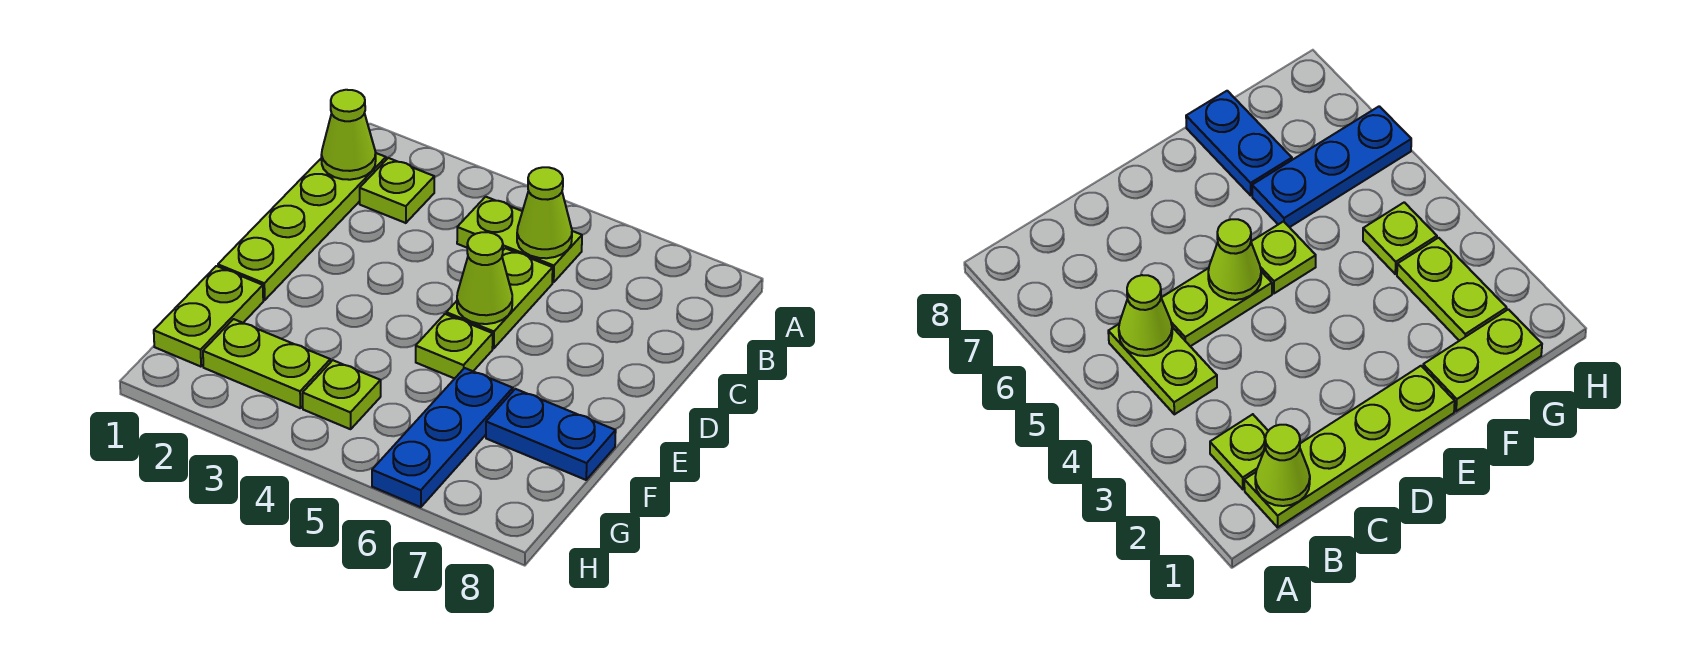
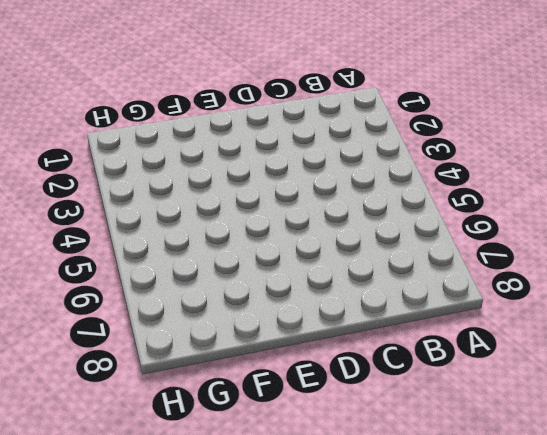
none -> lime plate B1:E1 level 1
none -> lime plate B2 level 1
none -> lime plate B4:B5 level 1

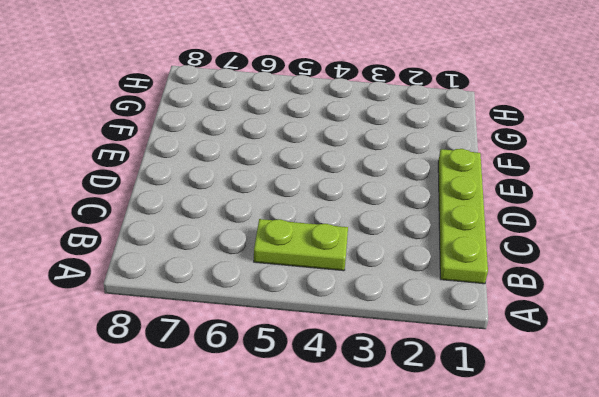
none -> lime plate B2 level 1
none -> lime plate C5:D5 level 1
none -> lime plate E5 level 1

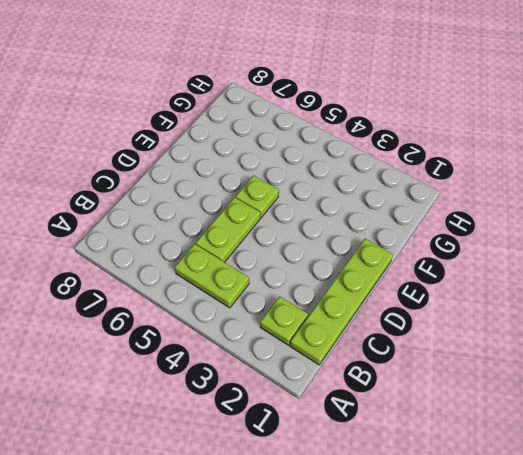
none -> lime plate F1:G1 level 1
none -> blue plate F6:H6 level 1
none -> blue plate F7:F8 level 1

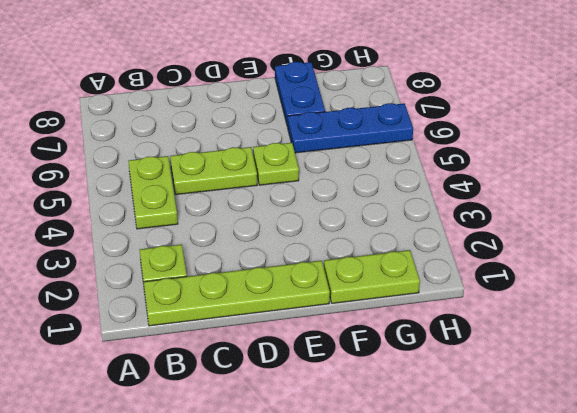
none -> lime plate G2:G3 level 1
none -> lime plate G4 level 1
none -> lime cone B1 level 2

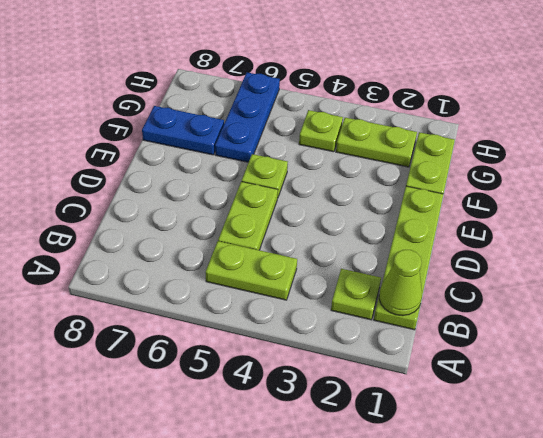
none -> lime cone B5 level 2
none -> lime cone D5 level 2

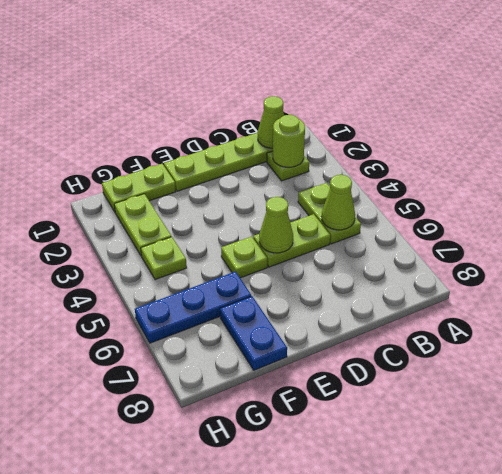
lime round brick B2 level 2 -> none

